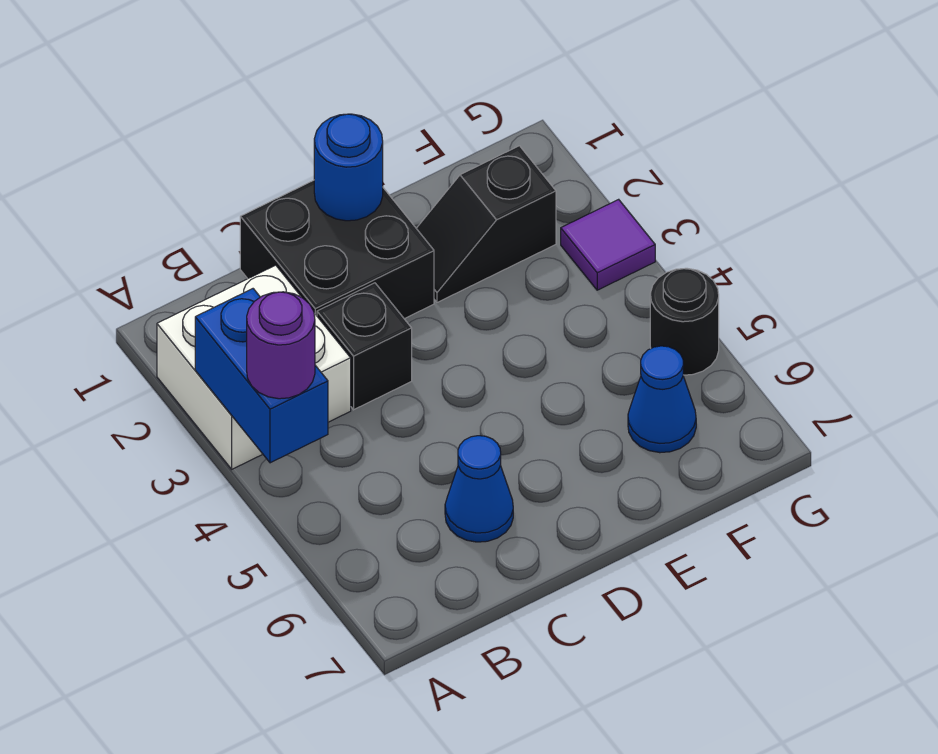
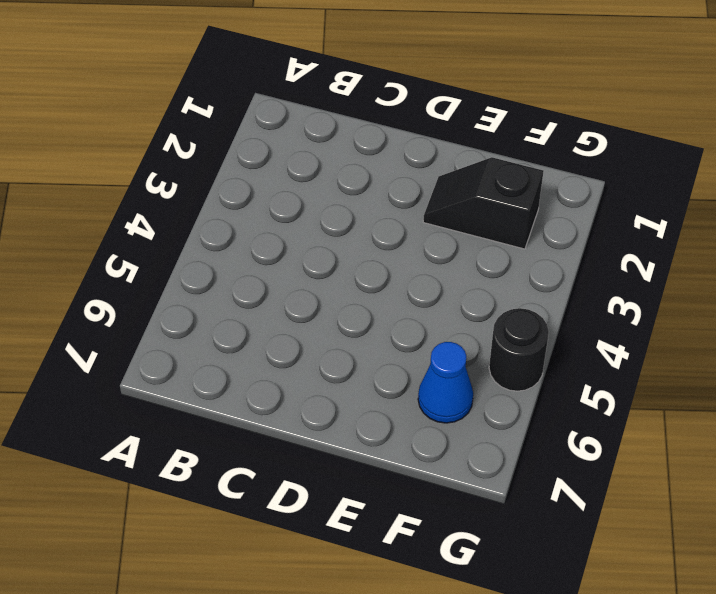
none -> white brick A2:B3 level 1
none -> black brick C1:D2 level 1

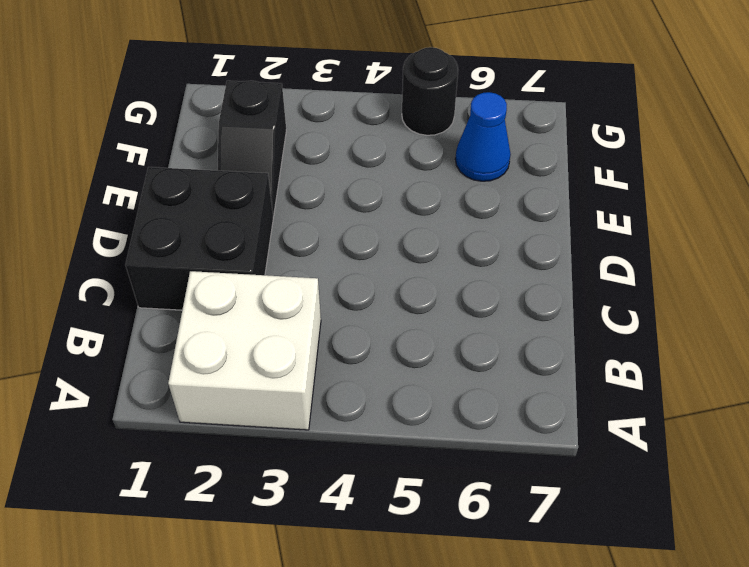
none -> black brick C3 level 1
none -> blue cone C6 level 1

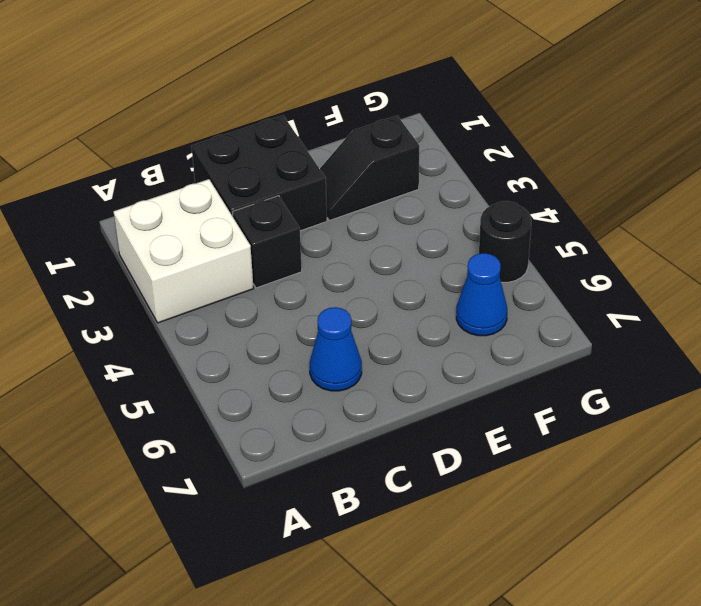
none -> purple tile G3 level 1
none -> blue brick A3:A4 level 2

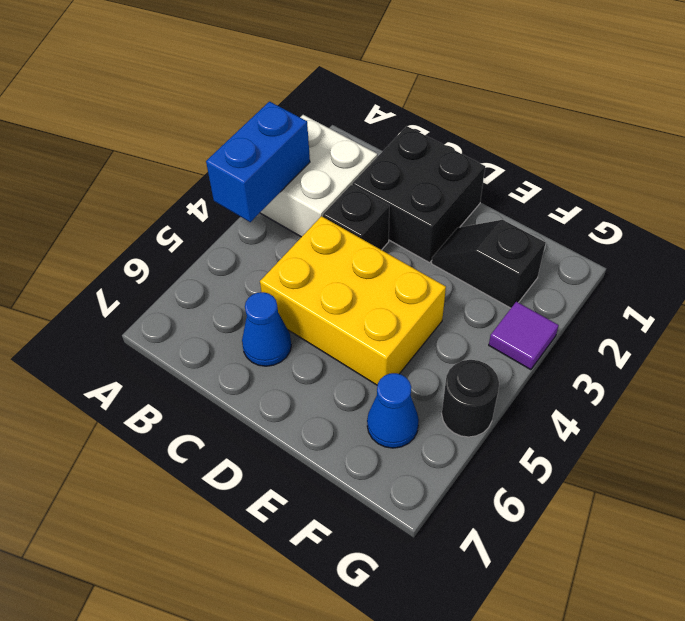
yellow brick C4:E5 level 1 -> none
none -> blue round brick D1 level 2
none -> purple round brick A4 level 3

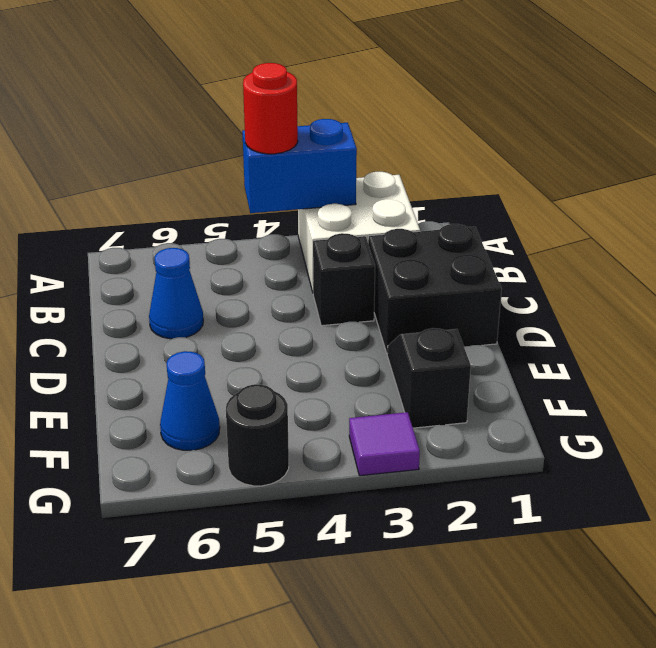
red round brick A4 level 3 -> purple round brick A4 level 3
none -> blue round brick D1 level 2

